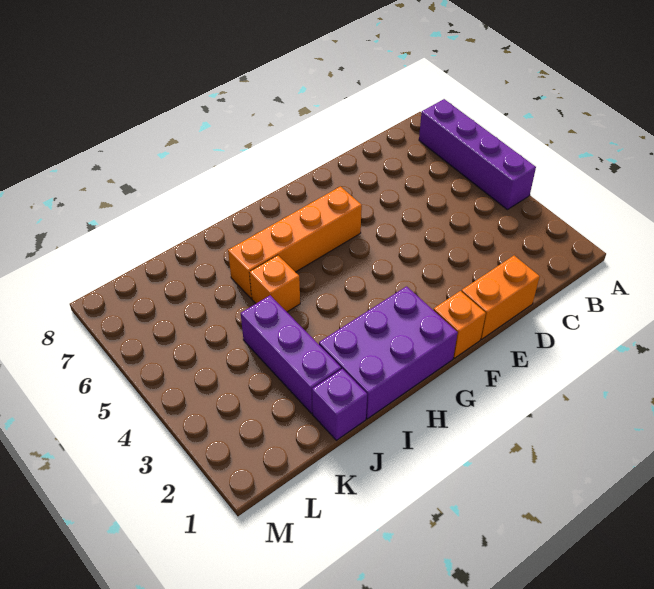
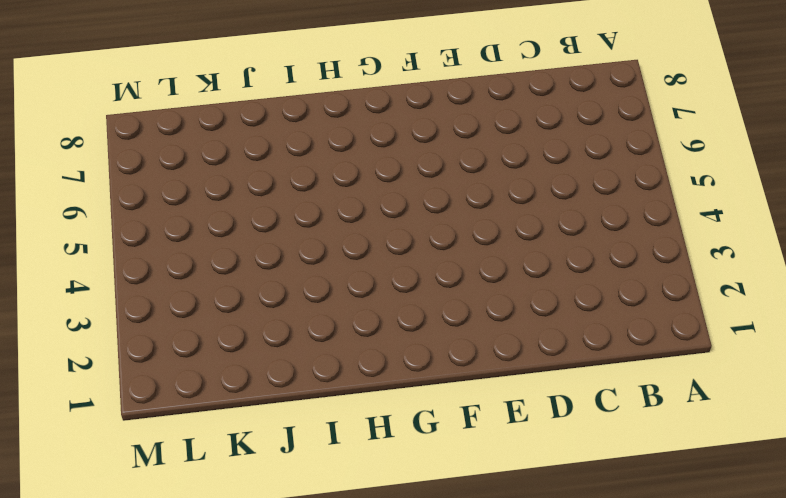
none -> purple brick A4:A7 level 1
none -> orange brick D1:E1 level 1

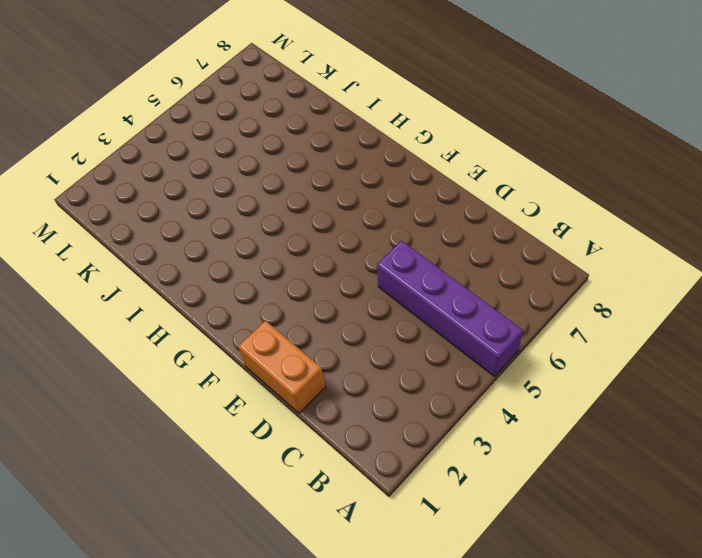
purple brick A5:D5 level 1 -> purple brick A4:A7 level 1
none -> orange brick F1 level 1
none -> orange brick F6:I6 level 1

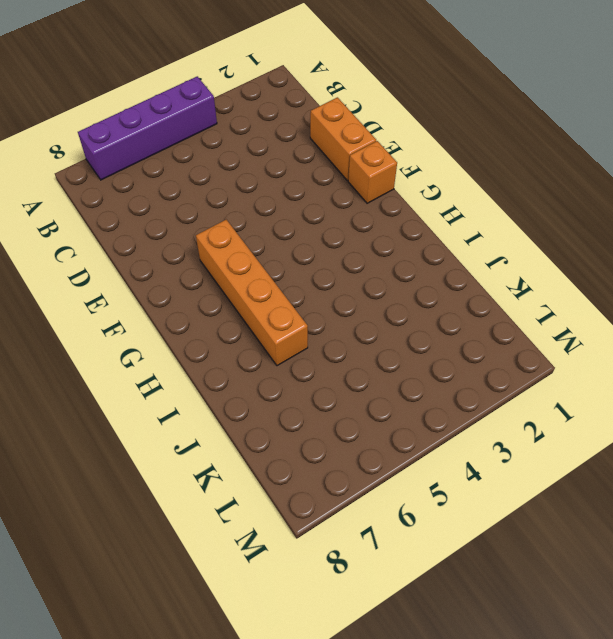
none -> purple brick G1:I2 level 1
none -> orange brick I5 level 1

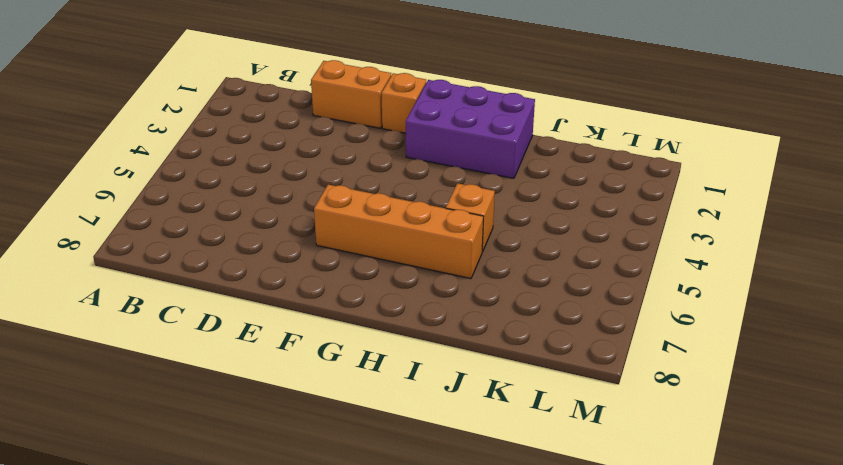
none -> purple brick A4:A7 level 1
none -> purple brick J1 level 1

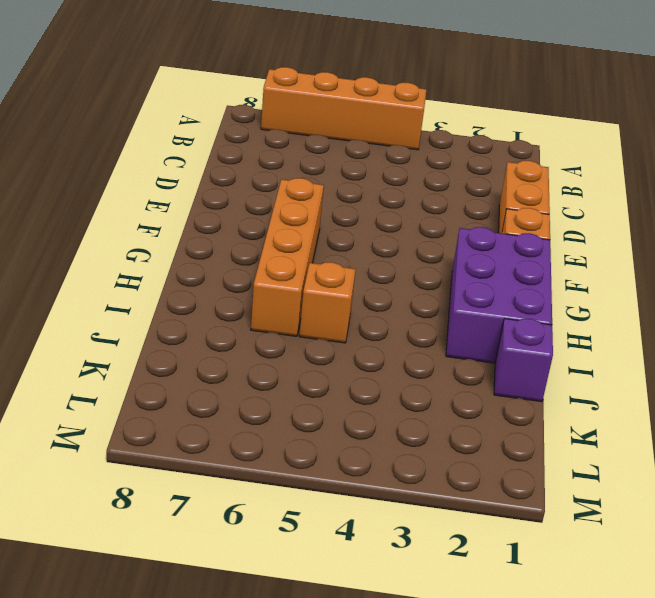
orange brick A4:A7 level 1 -> purple brick A4:A7 level 1
none -> purple brick J2:J4 level 1

